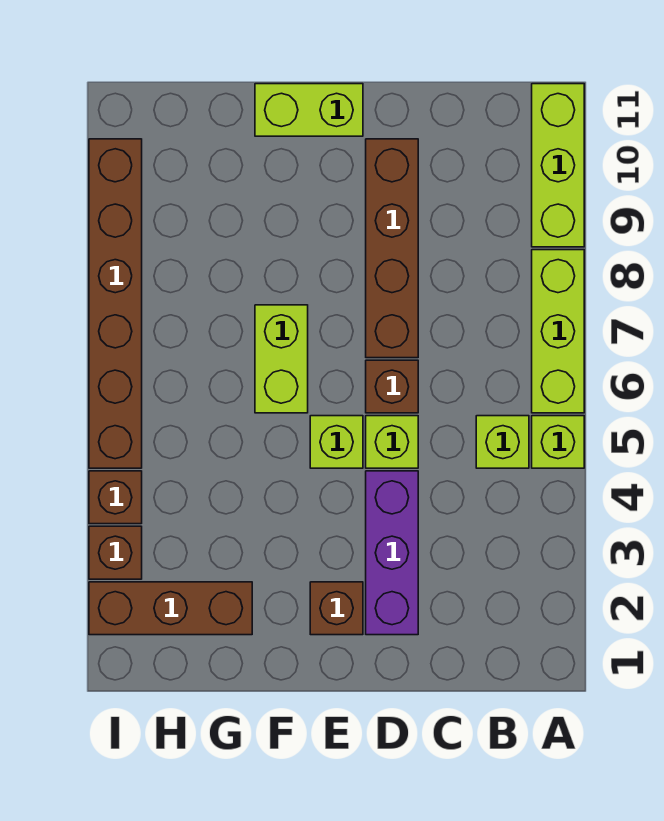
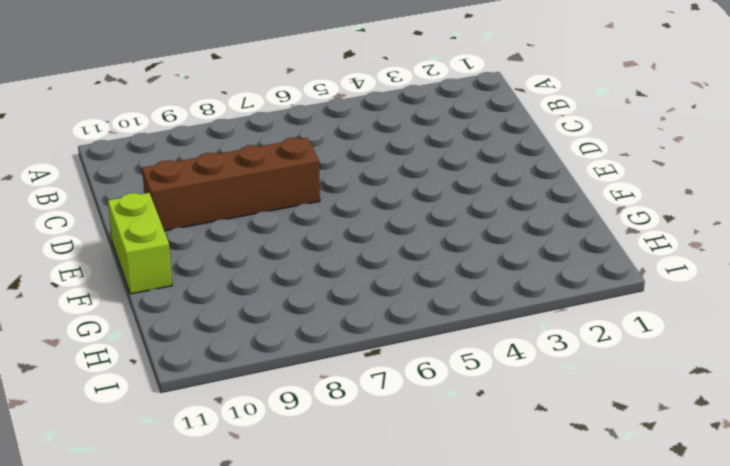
none -> lime brick A5 level 1
none -> lime brick A6:A8 level 1
none -> lime brick A9:A11 level 1

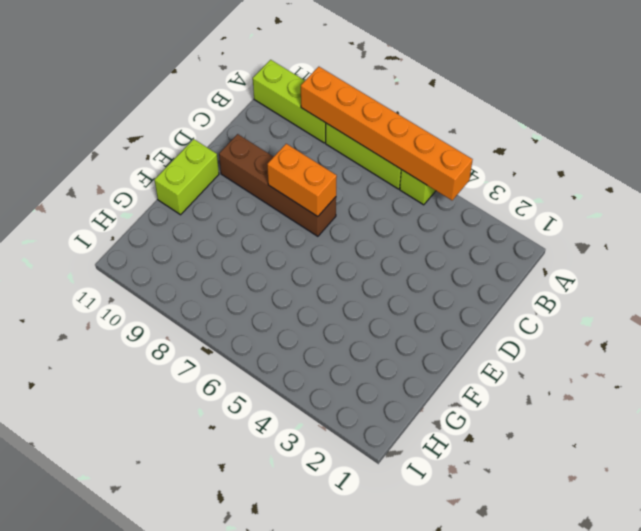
orange brick A4:A9 level 2 -> none
orange brick D7:D8 level 2 -> none
none -> lime brick B5 level 1
none -> purple brick D2:D4 level 1
none -> lime brick D5 level 1

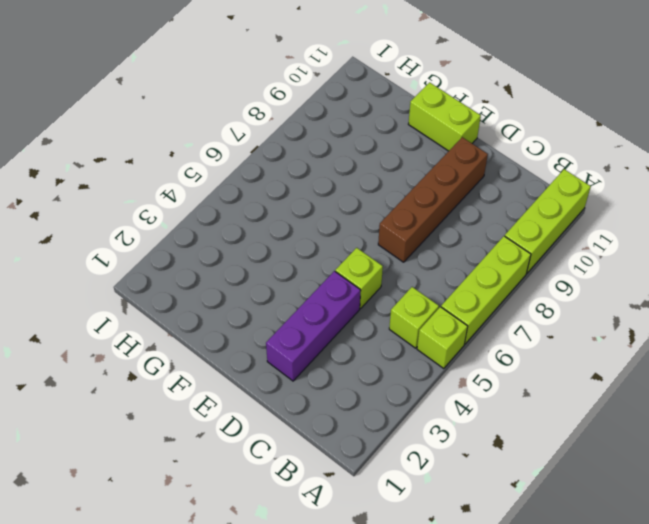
none -> brown brick D6 level 1
none -> brown brick E2 level 1
none -> lime brick E5 level 1

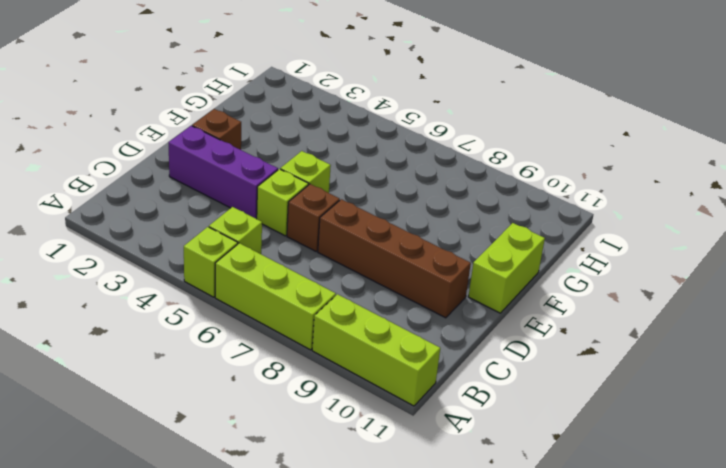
none -> lime brick F6:F7 level 1
none -> brown brick G2:I2 level 1
none -> brown brick I3 level 1

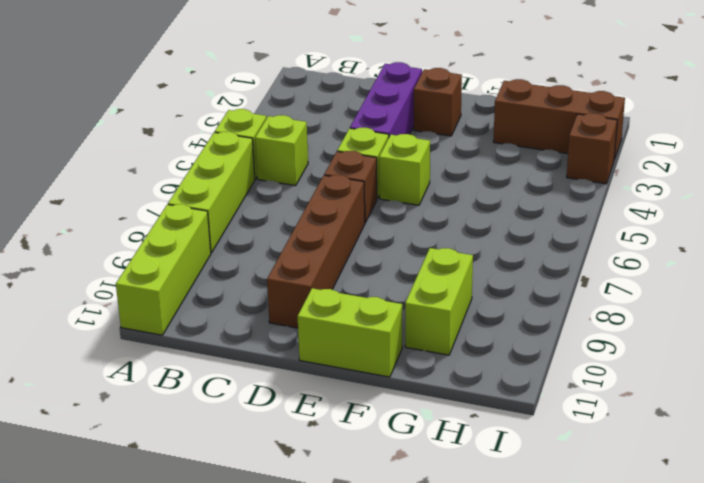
lime brick G9:G10 level 1 -> lime brick F6:F7 level 1
none -> brown brick I4 level 1
none -> brown brick I5:I10 level 1

